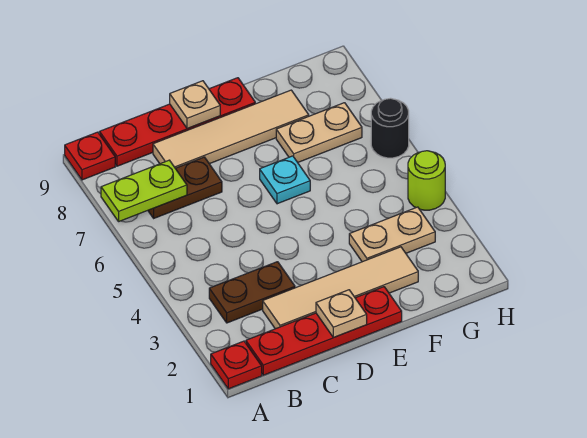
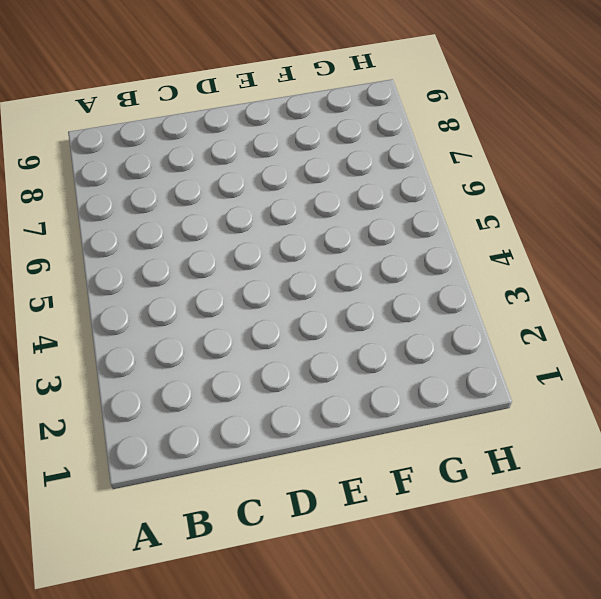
none -> red plate A1 level 1
none -> red plate A9 level 1
none -> red plate B1:E1 level 1

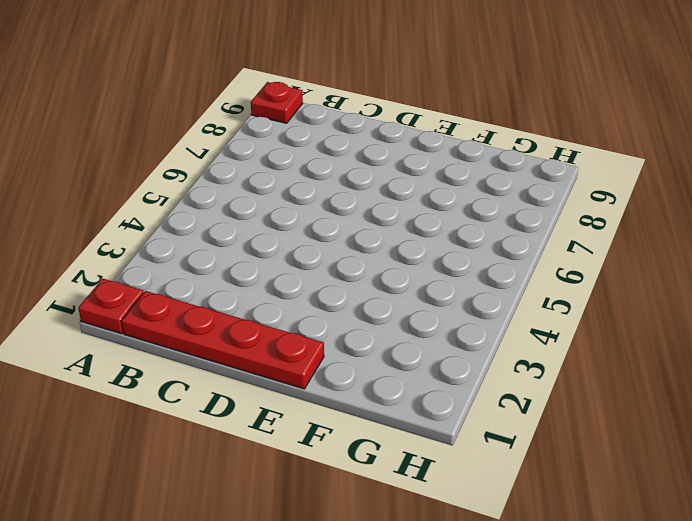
none -> brown plate B3:C3 level 1
none -> brown plate B7:C7 level 1
none -> red plate B9:E9 level 1

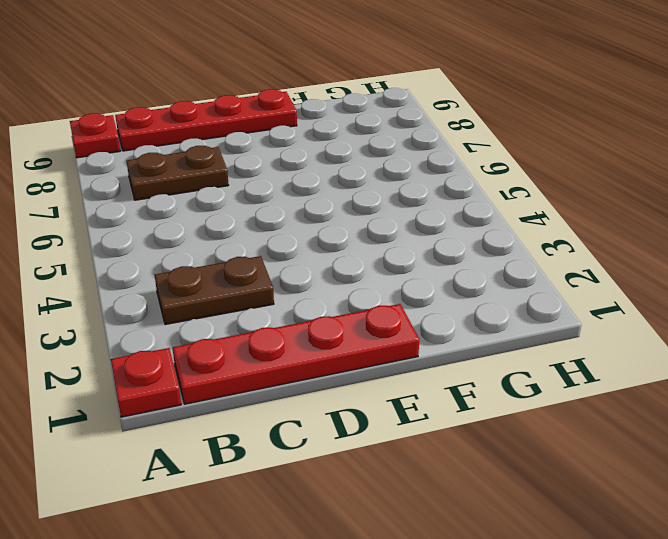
none -> tan tile C2:F2 level 1
none -> tan tile C8:F8 level 1
none -> cyan plate E6 level 1

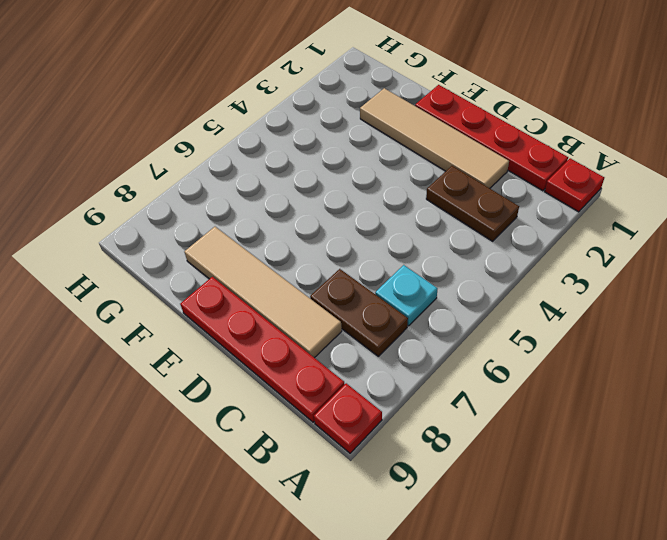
cyan plate B6 level 1 -> cyan plate E6 level 1
none -> tan plate F3:G3 level 1
none -> tan plate F7:G7 level 1
none -> lime round brick H4 level 1

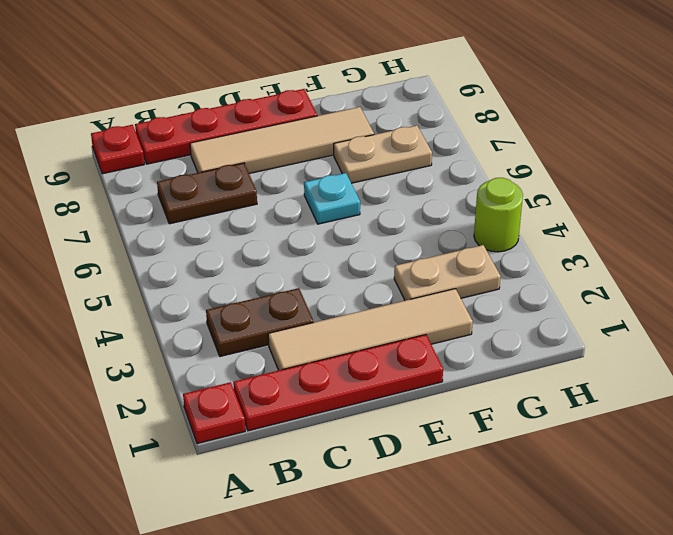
none -> black round brick H6 level 1
none -> lime plate A7:B7 level 2
none -> tan plate D1 level 2

